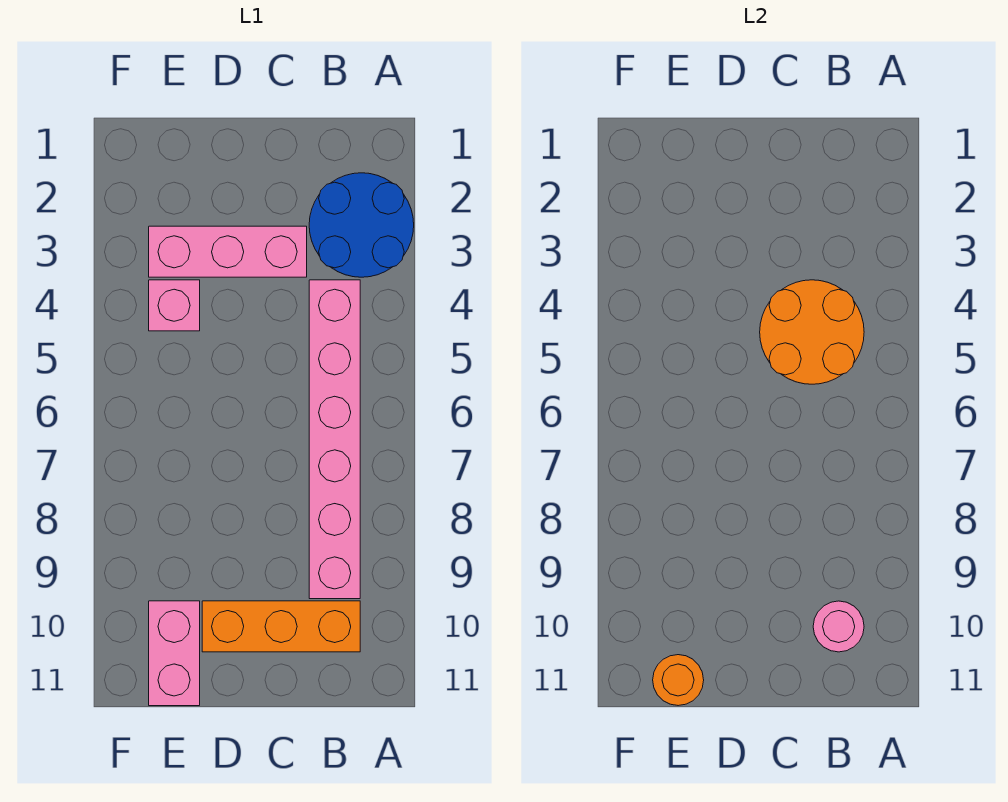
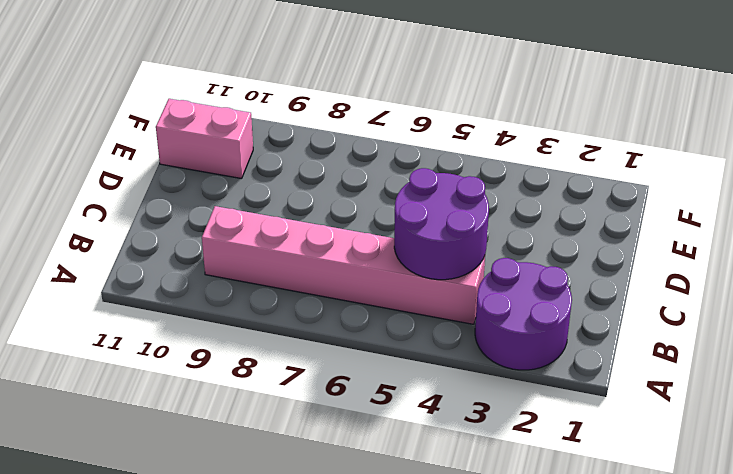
purple round brick A2:B3 level 1 -> blue round brick A2:B3 level 1
purple round brick B4:C5 level 2 -> orange round brick B4:C5 level 2
none -> orange brick B10:D10 level 1
none -> pink brick C3:E3 level 1

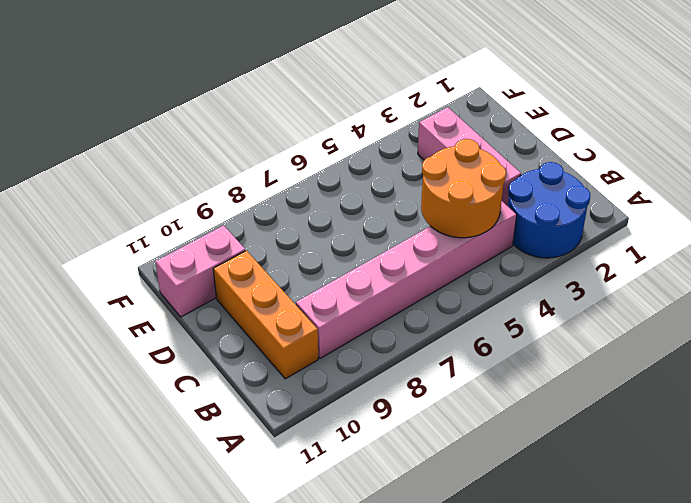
none -> pink brick E4 level 1
none -> pink round brick B10 level 2

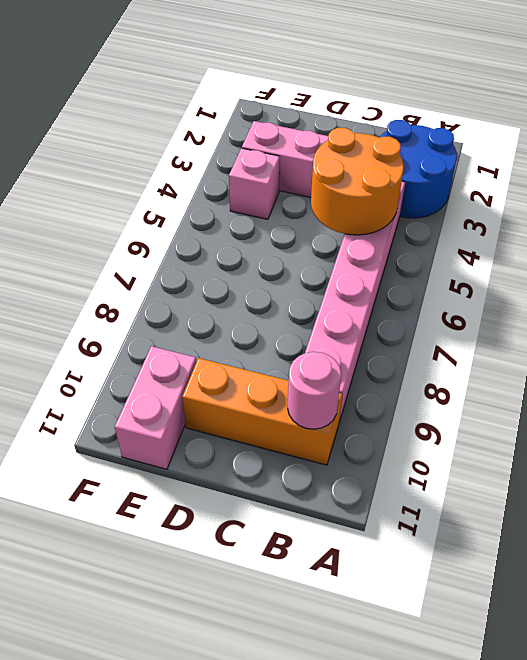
none -> orange round brick E11 level 2

